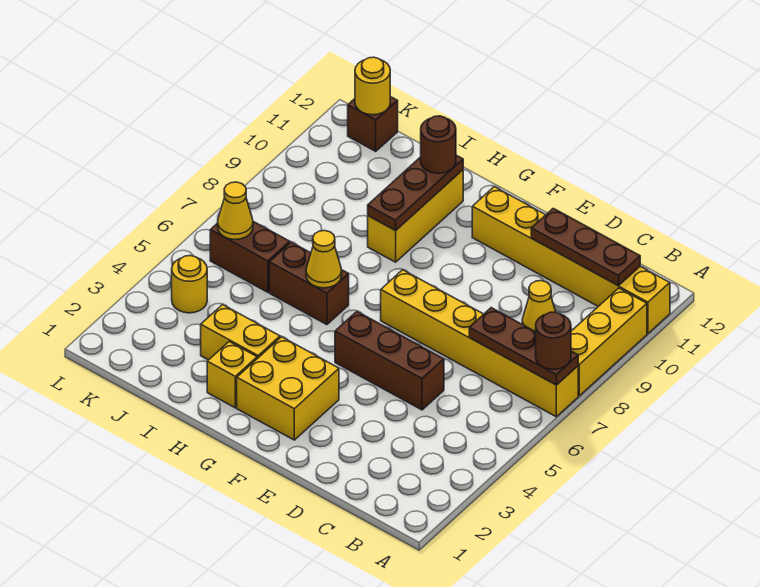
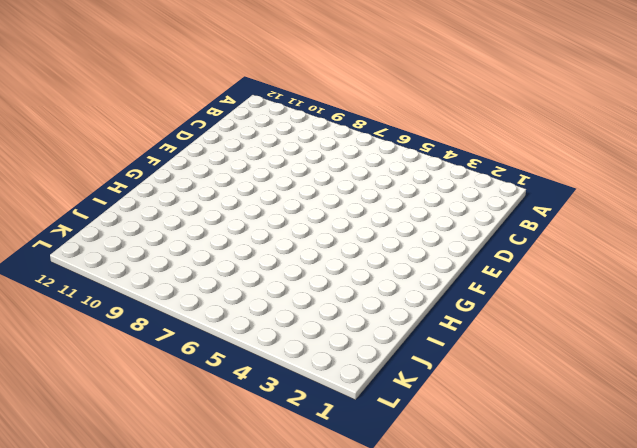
none -> yellow brick A7:F7 level 1
none -> yellow brick A8:A10 level 1
none -> yellow brick A11:F11 level 1

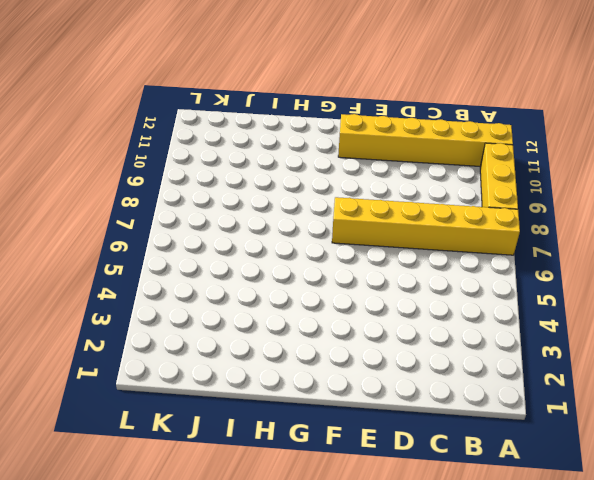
none -> yellow cone C9 level 1
none -> brown brick D5:F5 level 1
none -> yellow brick F2:G3 level 1

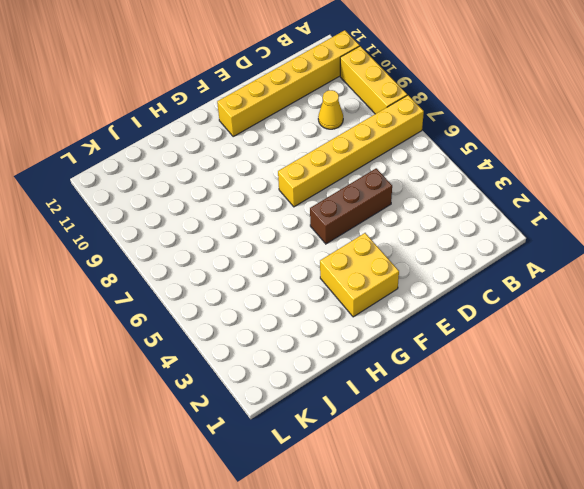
none -> yellow brick H2 level 1
none -> yellow brick H3:I3 level 1
none -> brown brick H6:I6 level 1

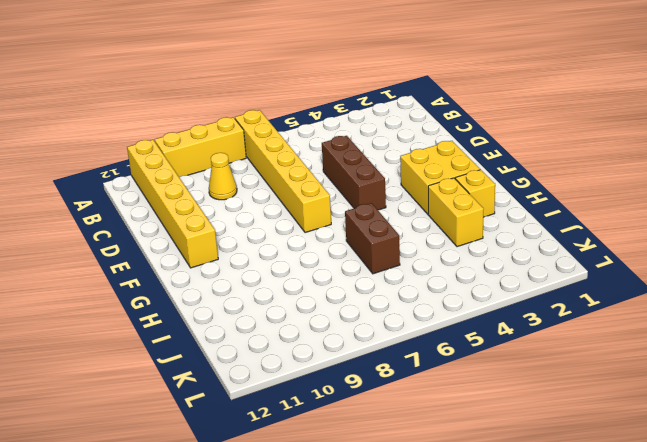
none -> yellow brick H9:H11 level 1
none -> brown brick J6:K6 level 1
none -> yellow round brick K4 level 1

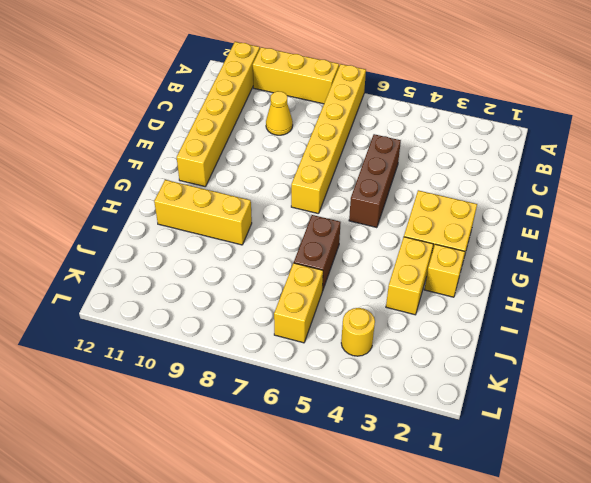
yellow brick J6:K6 level 1 -> brown brick J6:K6 level 1
none -> brown brick K12 level 1
none -> brown plate A7:C7 level 2
none -> brown plate B11:D11 level 2

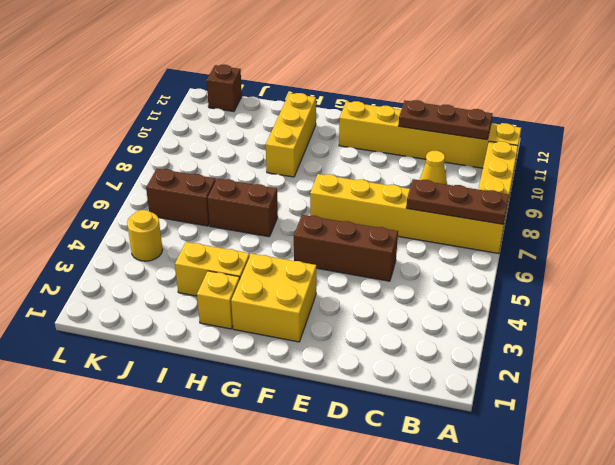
none -> yellow cone H6 level 2
none -> brown plate H9:H11 level 2
none -> yellow cone K6 level 2

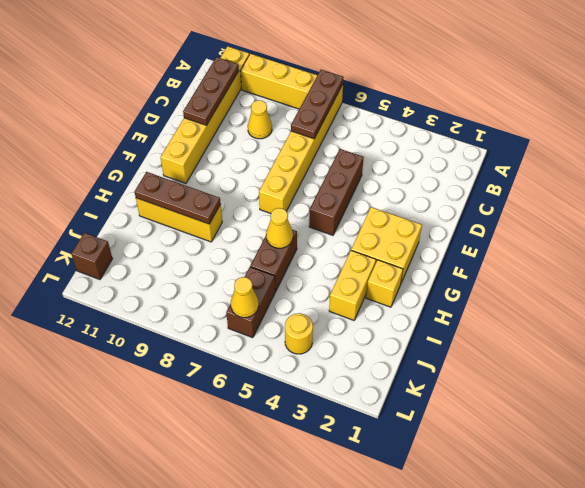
none -> yellow round brick K12 level 2
none -> brown round brick A7 level 3
none -> brown round brick H11 level 3

